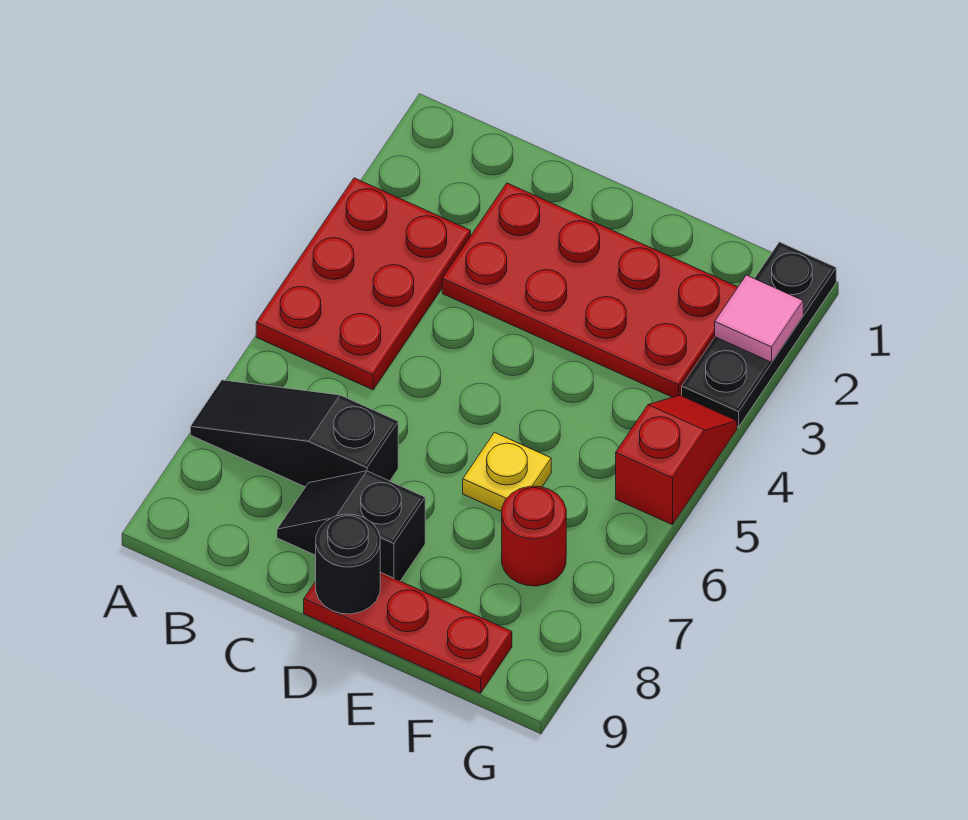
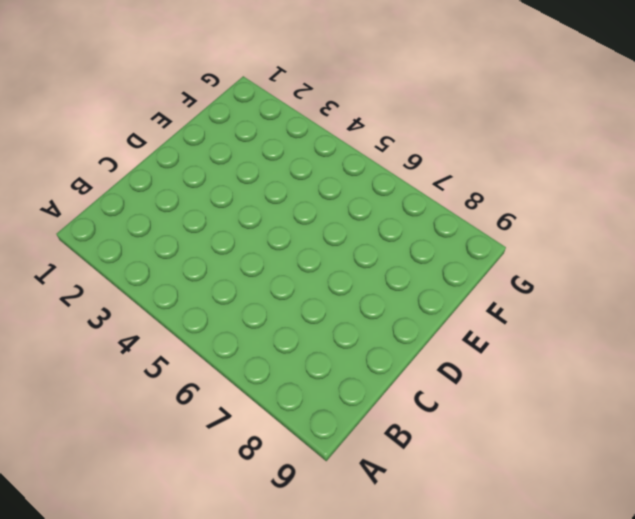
none -> red plate A3:B5 level 1
none -> black slope A7:C7 level 1 top C

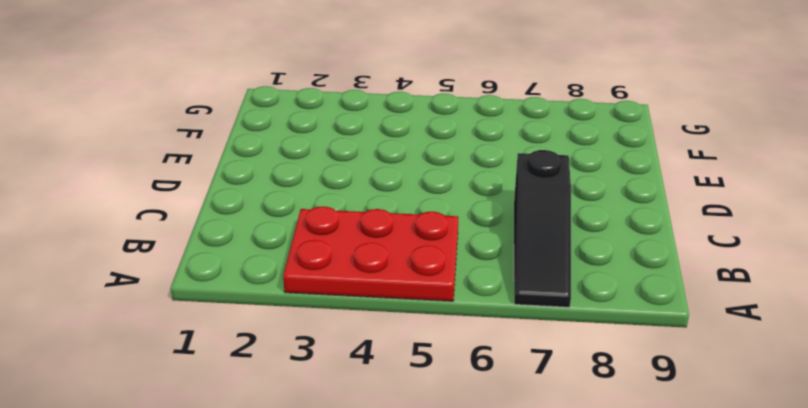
none -> red plate C2:F3 level 1
none -> black slope C8:D8 level 1 top D

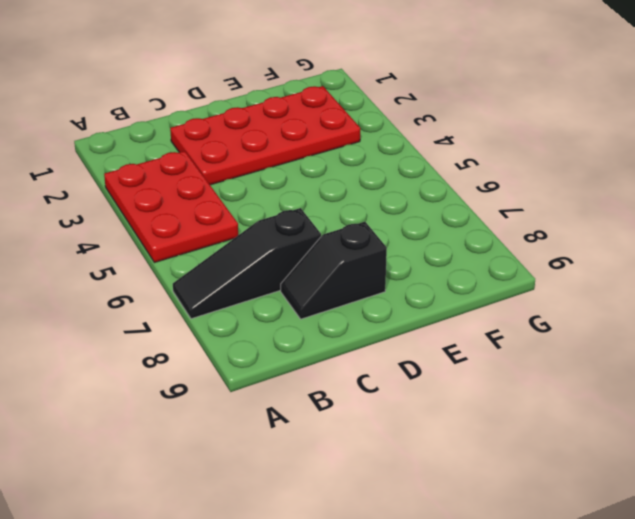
none -> red plate D9:F9 level 1
none -> yellow plate E6 level 1

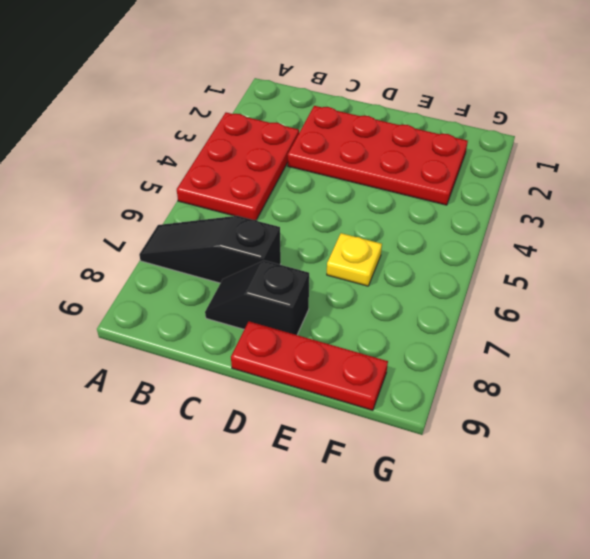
none -> red round brick F7 level 1
none -> black plate G1:G3 level 1

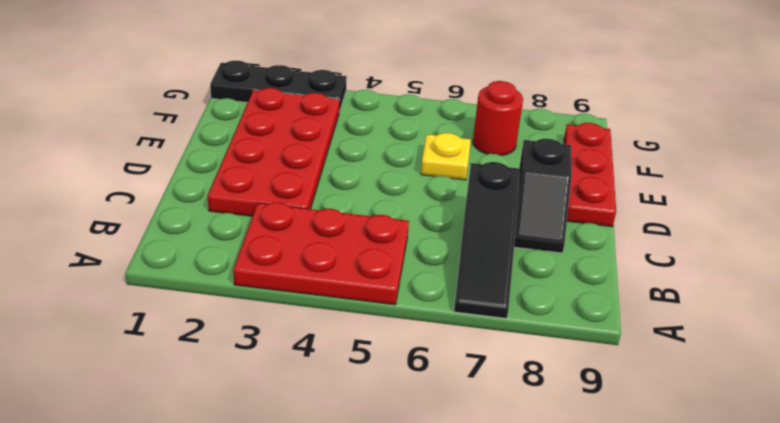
none -> red slope G4:G5 level 1 top 5
none -> black round brick D9 level 2

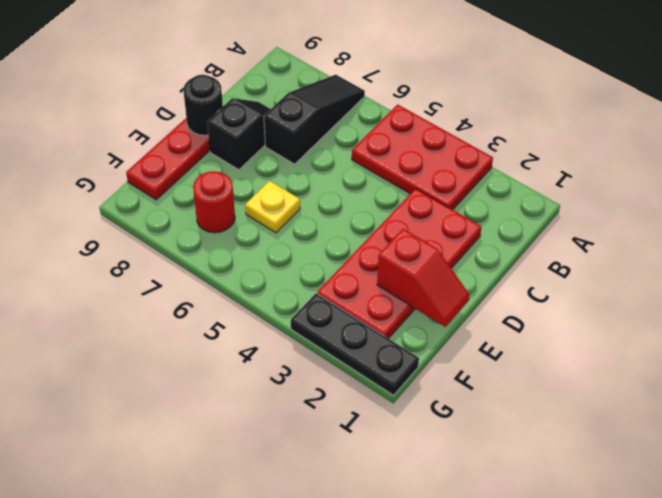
red slope E1:E2 level 2 top 2 -> red slope G4:G5 level 1 top 5
none -> pink tile G2 level 2

